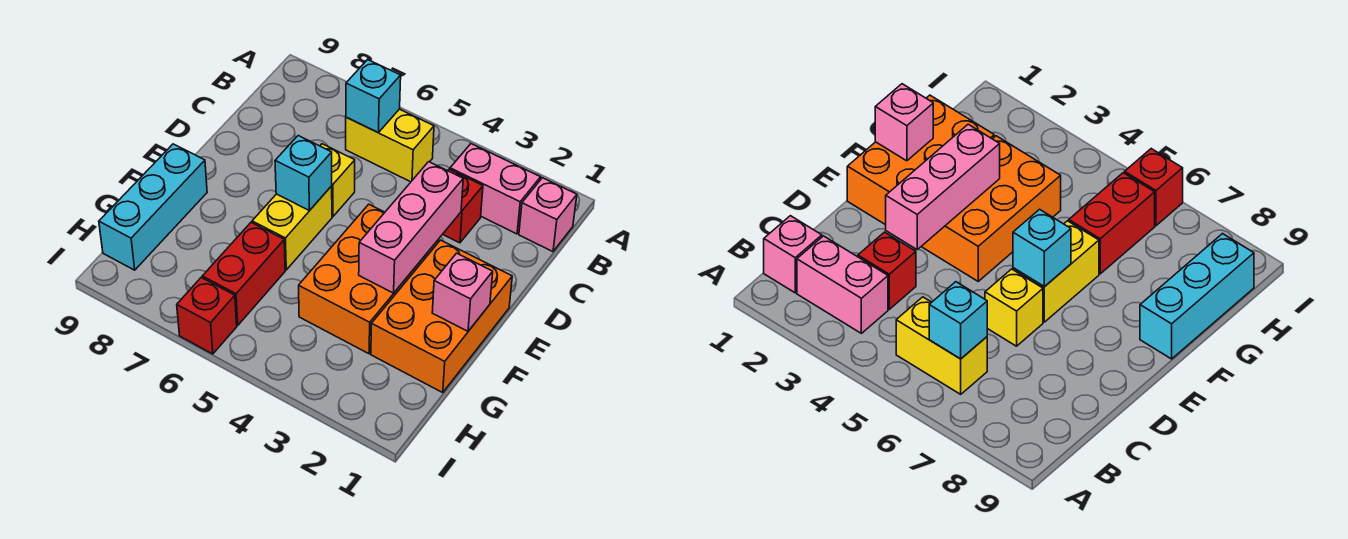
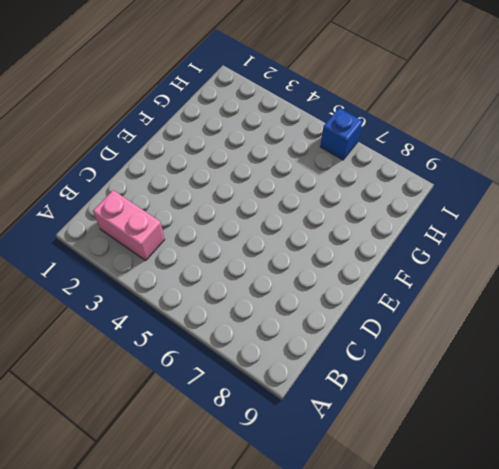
blue brick I6 level 1 -> red brick I6 level 1
none -> pink brick B1 level 1
none -> yellow brick B5:B6 level 1
none -> red brick C3 level 1

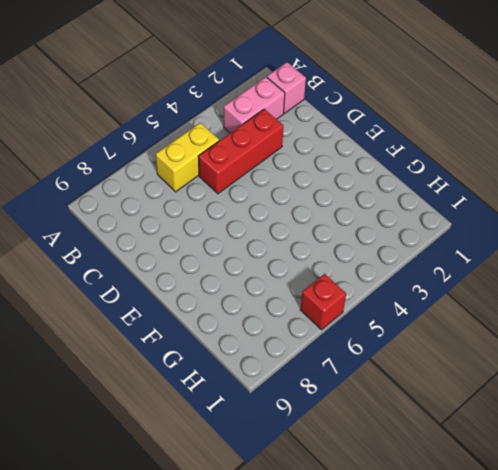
red brick C3:C5 level 1 -> red brick C3 level 1
none -> yellow brick D6 level 1
none -> orange brick E1:G2 level 1
none -> orange brick E3:G4 level 1

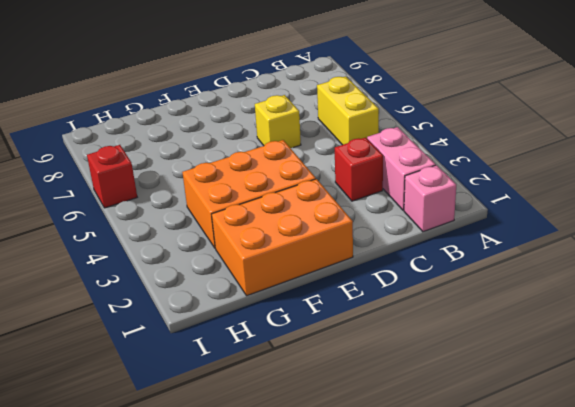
none -> yellow brick E6:F6 level 1
none -> cyan brick F9:H9 level 1
none -> red brick G6:H6 level 1

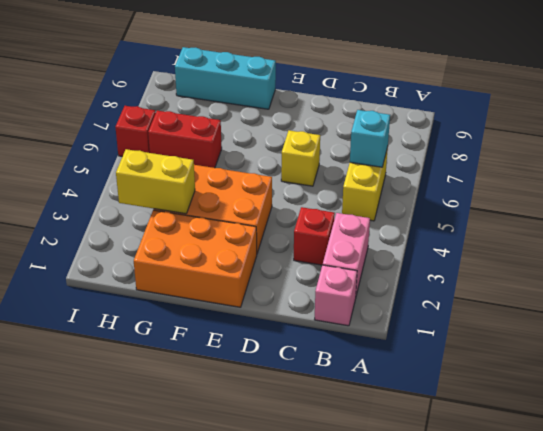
yellow brick G3:H3 level 2 -> yellow brick E6:F6 level 1
none -> pink brick D3:F3 level 2
none -> cyan brick E6 level 2
none -> pink brick F1 level 2

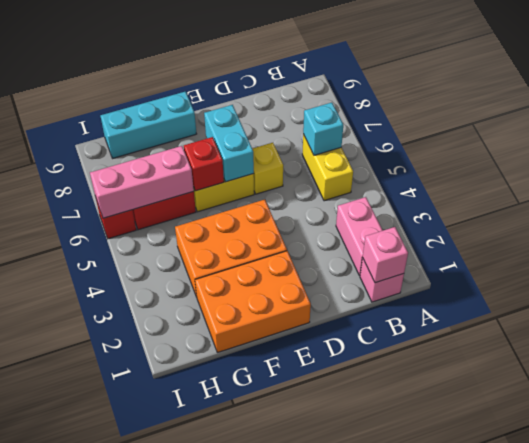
pink brick B1 level 2 -> pink brick F1 level 2
cyan brick E6:E7 level 2 -> cyan brick E6 level 2
red brick F6 level 2 -> red brick C3 level 1
pink brick G6:I6 level 2 -> pink brick D3:F3 level 2

